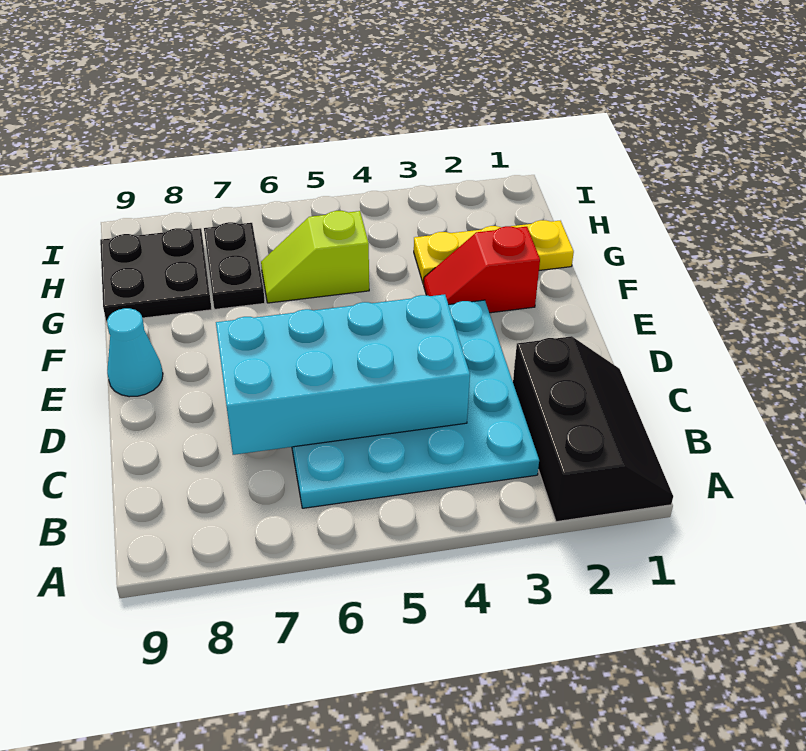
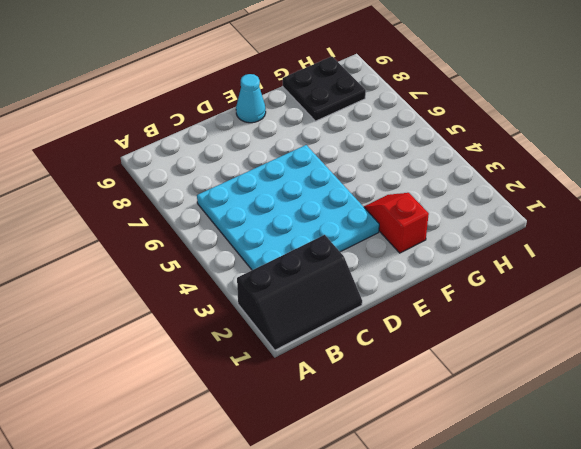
none -> yellow plate G1:G3 level 1
none -> lime slope G5:G6 level 1 top 5

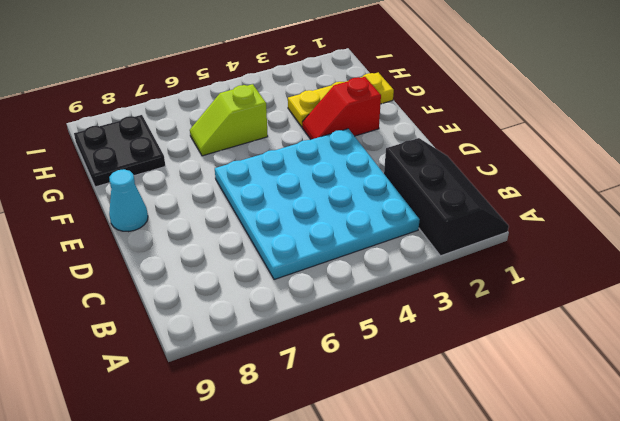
none -> black plate G7:H7 level 1
none -> cyan brick C4:D7 level 2

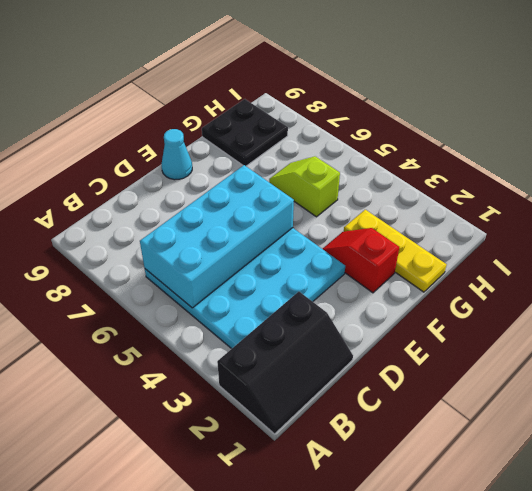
cyan brick B5:E6 level 2 -> cyan brick C4:D7 level 2
none -> black plate G7:H7 level 1

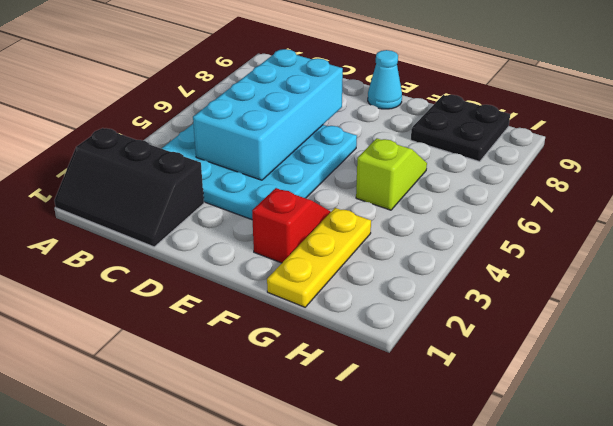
none -> black plate G7:H7 level 1

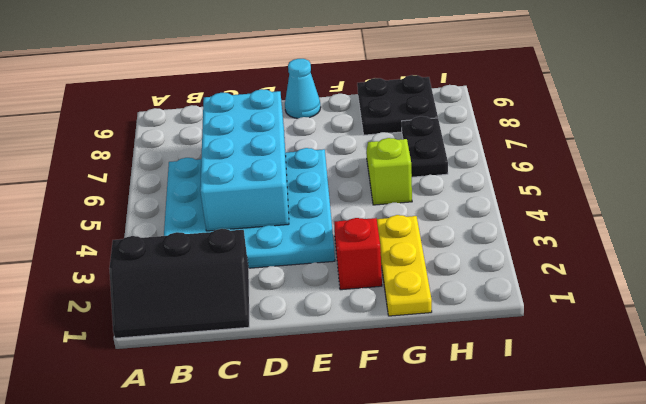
black plate H6:H7 level 1 -> black plate G7:H7 level 1

